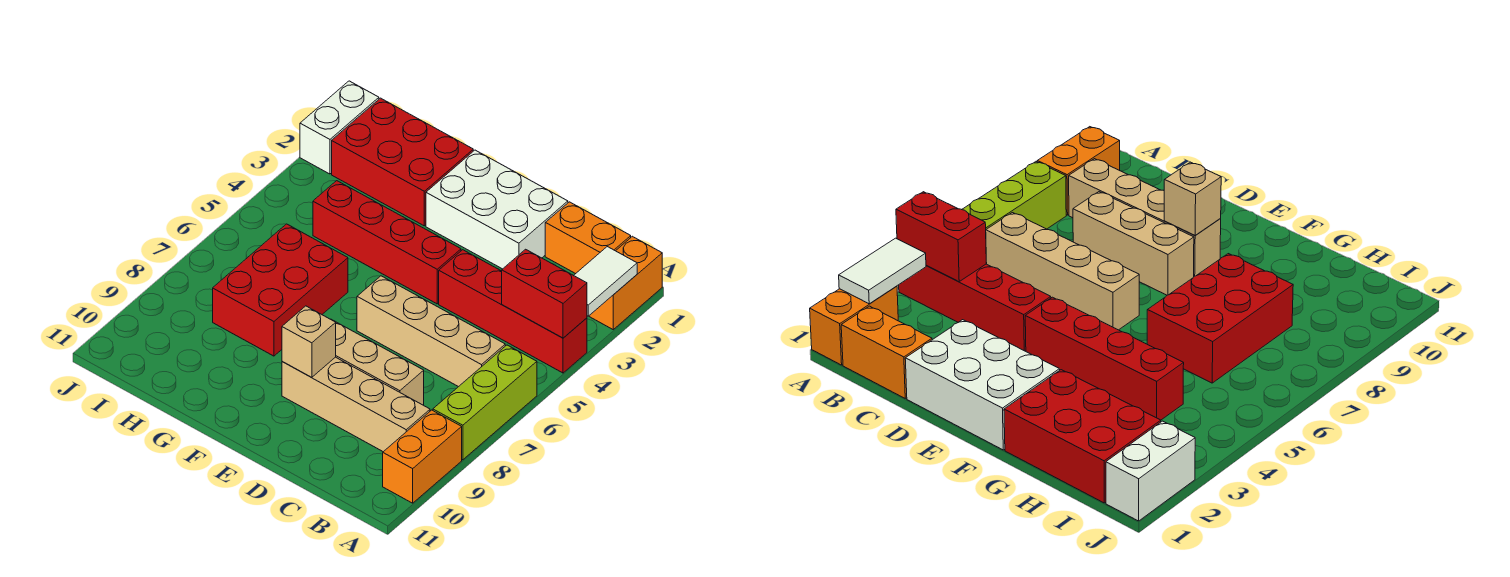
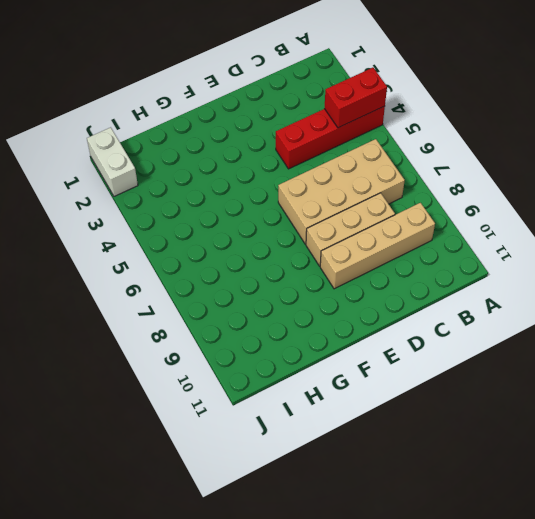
tan brick B6:E7 level 1 -> tan brick B6:E6 level 1
none -> orange brick A1:A2 level 1
none -> lime brick A6:A8 level 1
none -> orange brick A9:A10 level 1

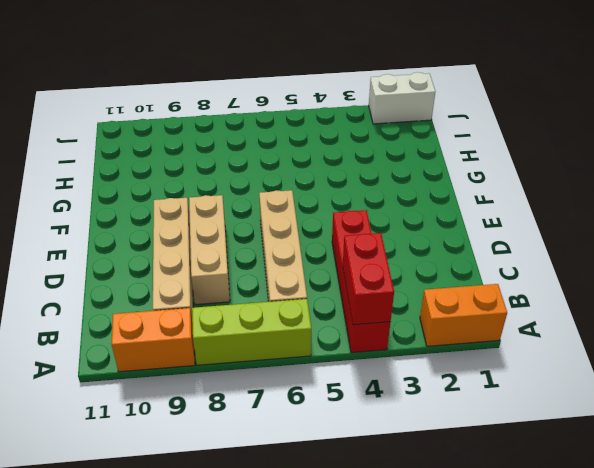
none -> orange brick B1:C1 level 1
none -> white brick D1:F2 level 1
none -> red brick E4:H4 level 1

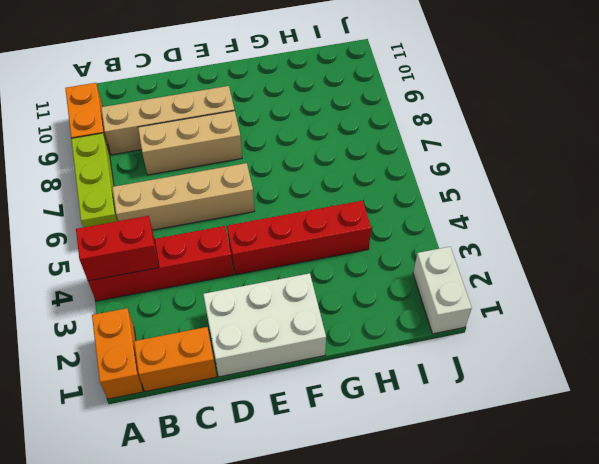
none -> red brick G1:I2 level 1
none -> red brick G6:H8 level 1
none -> white tile A2:A3 level 2

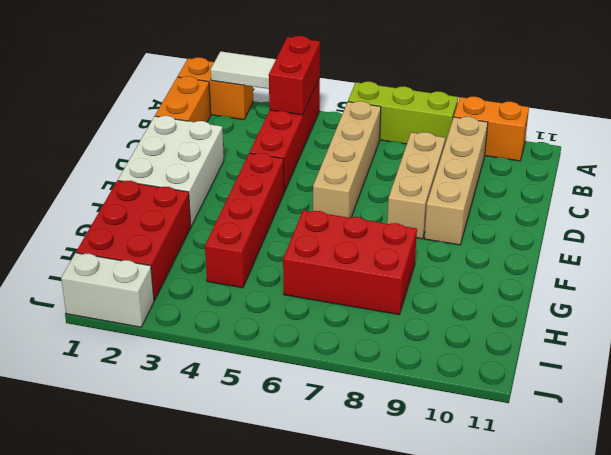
none -> tan brick E9 level 2

